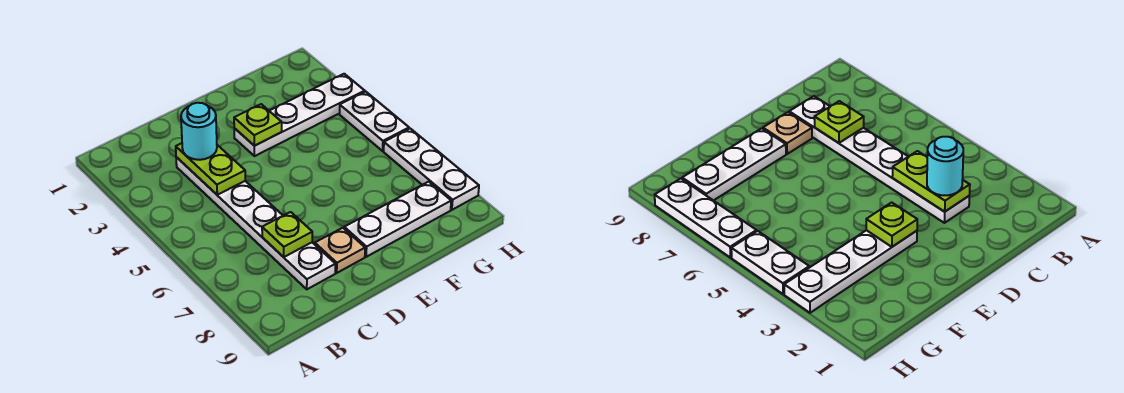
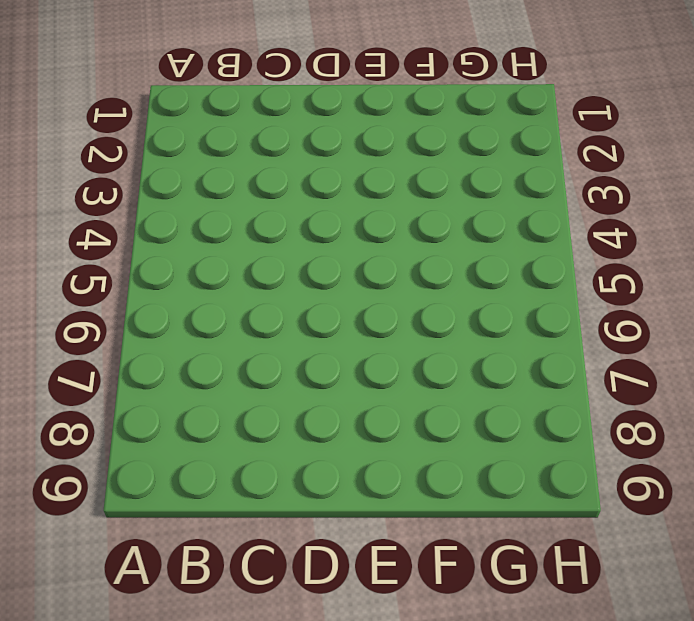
none -> white plate C3:C8 level 1
none -> tan plate D8 level 1

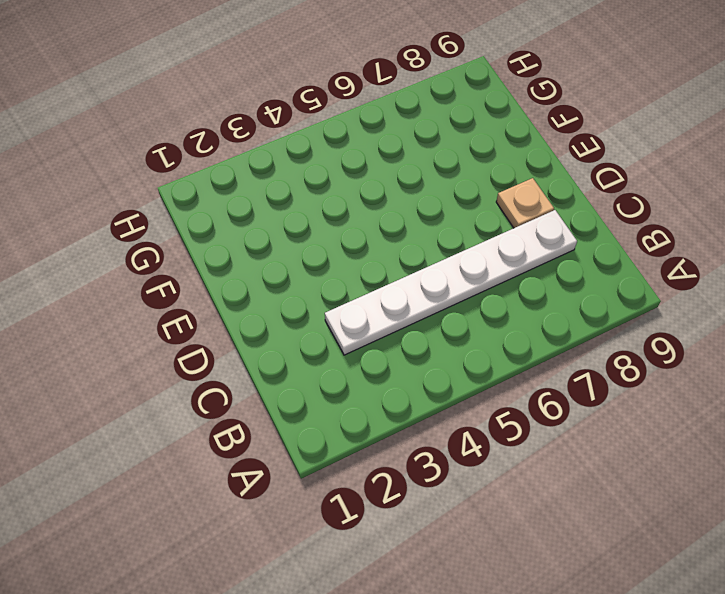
none -> white plate E3:H3 level 1
none -> white plate E8:G8 level 1

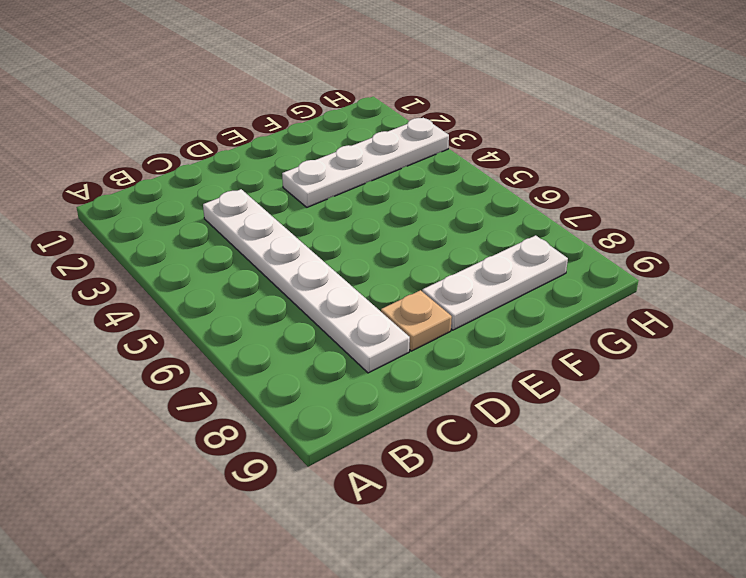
none -> white plate H4:H5 level 1
none -> white plate H6:H8 level 1

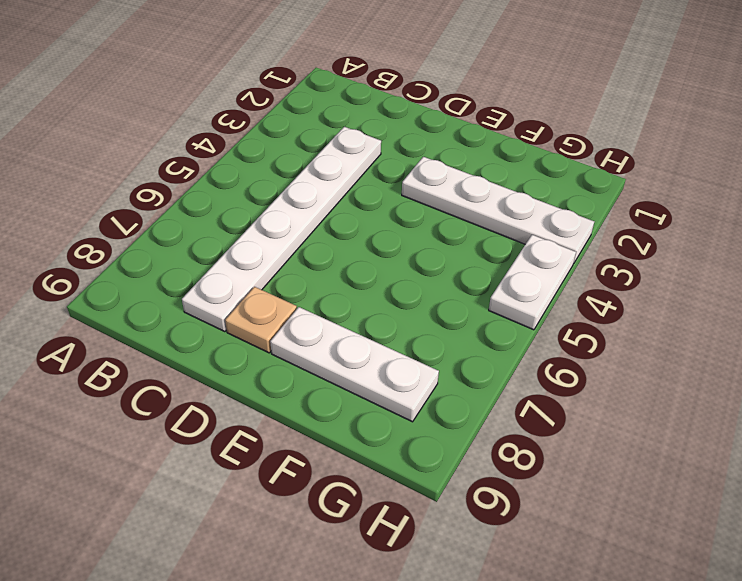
none -> white plate H6:H8 level 1
none -> lime plate C3:C4 level 2

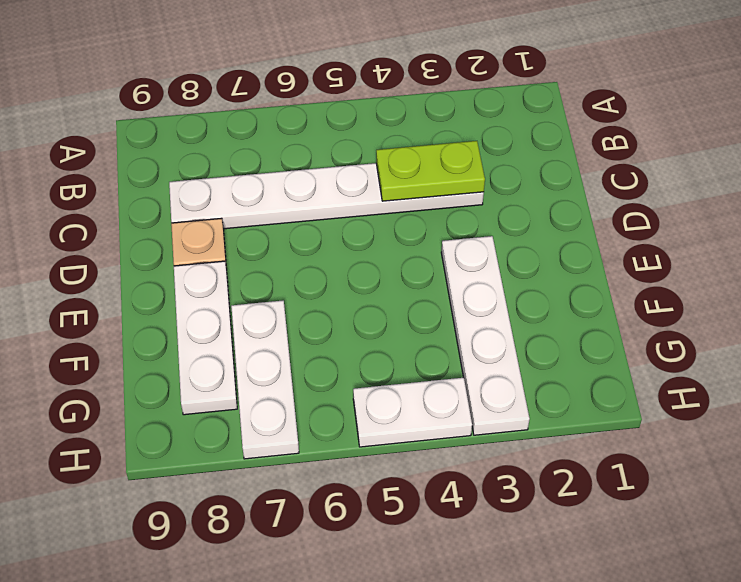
white plate F7:H7 level 1 -> white plate H6:H8 level 1
none -> lime plate C7 level 2
none -> lime plate E3 level 2

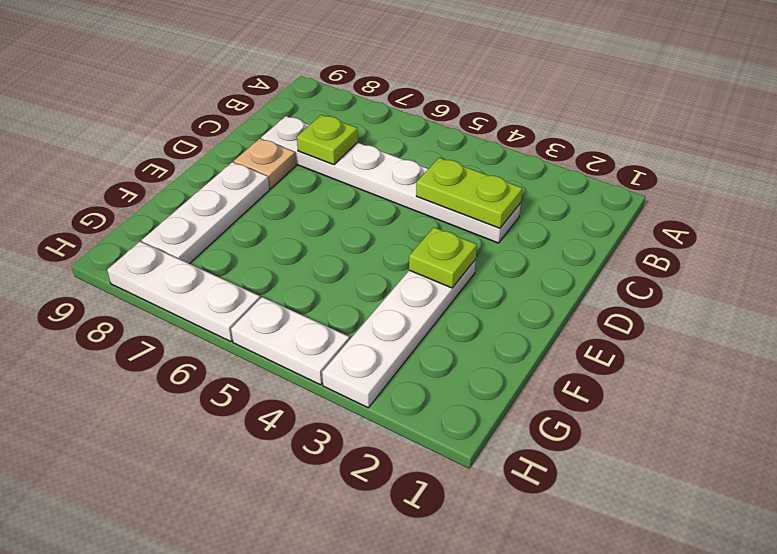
none -> cyan round brick C3 level 3

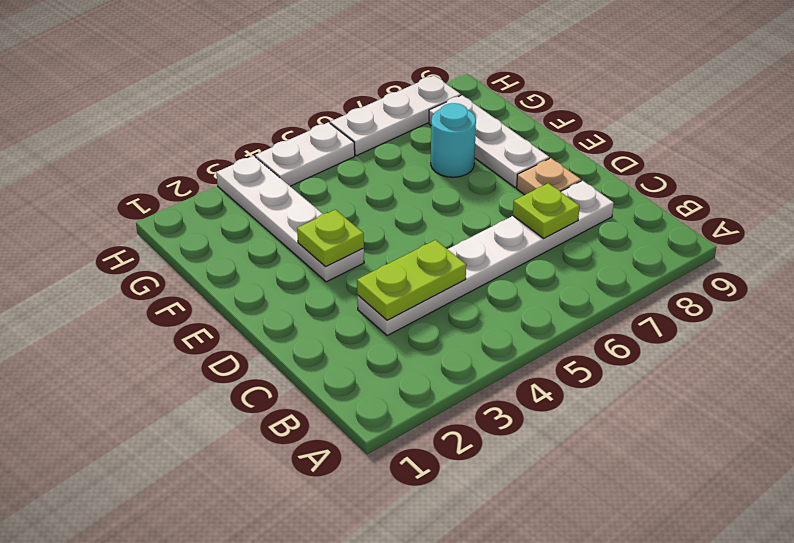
cyan round brick F7 level 1 -> cyan round brick C3 level 3

